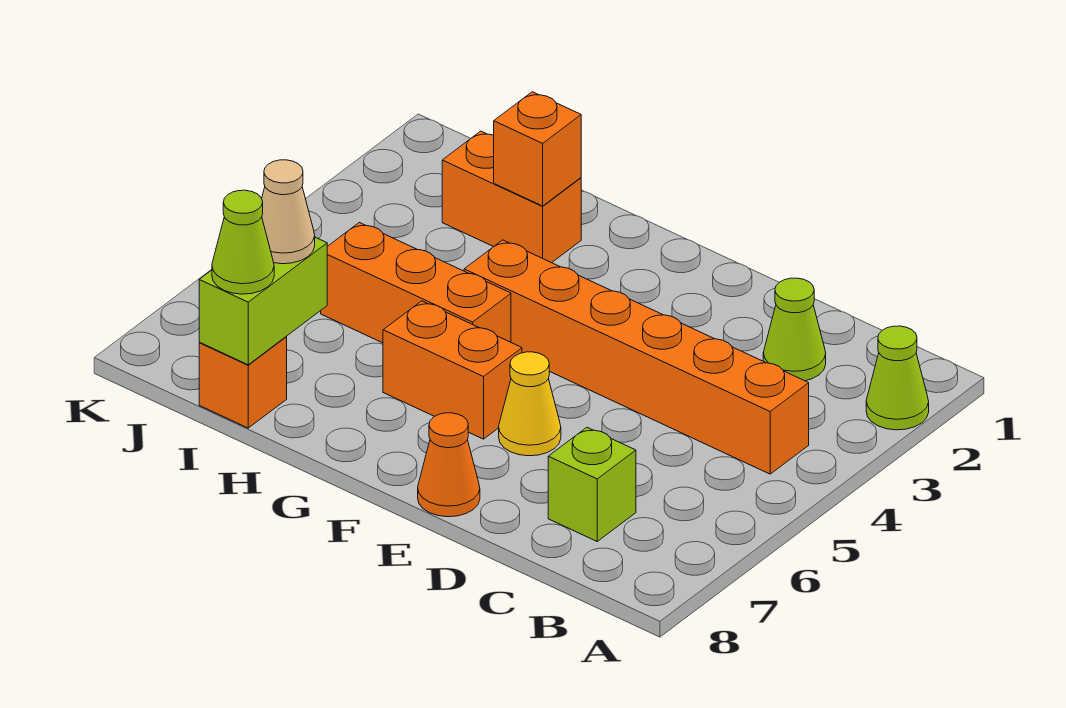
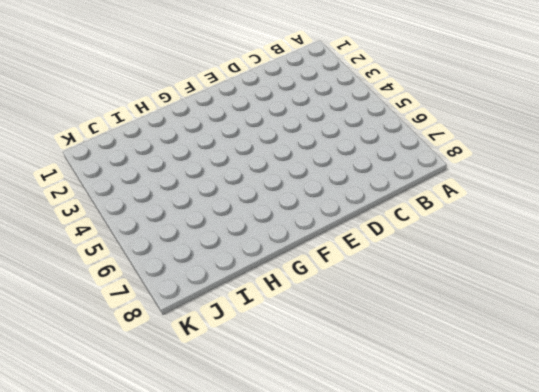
none -> lime cone A2 level 1
none -> orange brick B4:G4 level 1
none -> lime cone C2 level 1

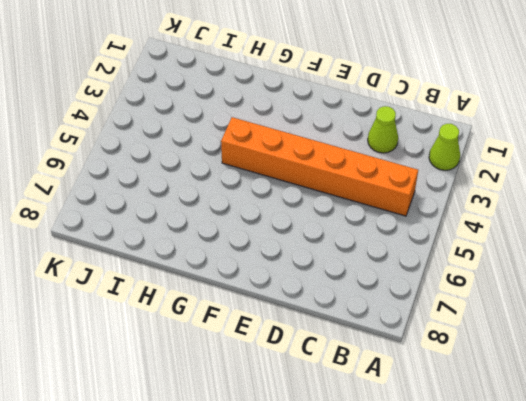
none -> lime brick C7 level 1
none -> yellow cone E6 level 1
none -> orange cone E8 level 1

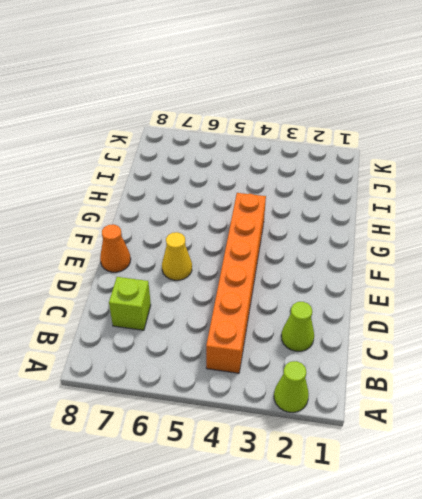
none -> orange brick F6:G6 level 1
none -> orange brick G5:I5 level 1
none -> orange brick H2:I2 level 1

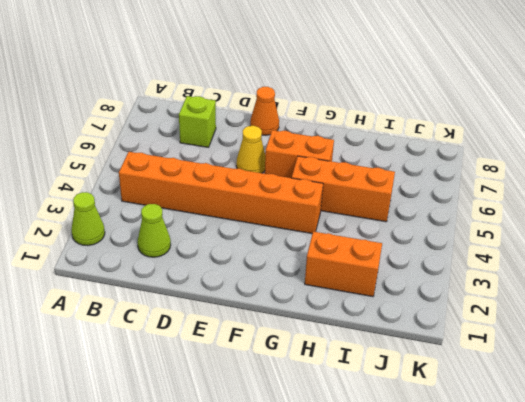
none -> orange brick I8 level 1
none -> orange brick H2 level 2
none -> lime brick I7:I8 level 2

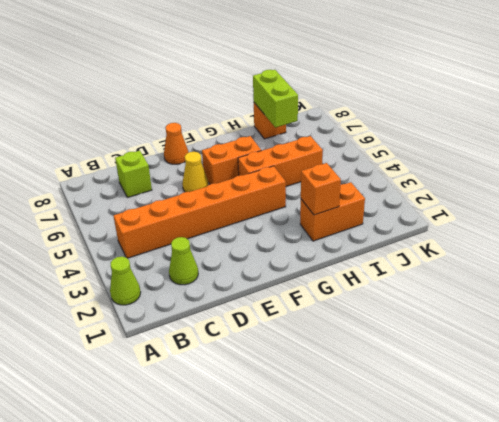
none -> tan cone I7 level 3
none -> lime cone I8 level 3

